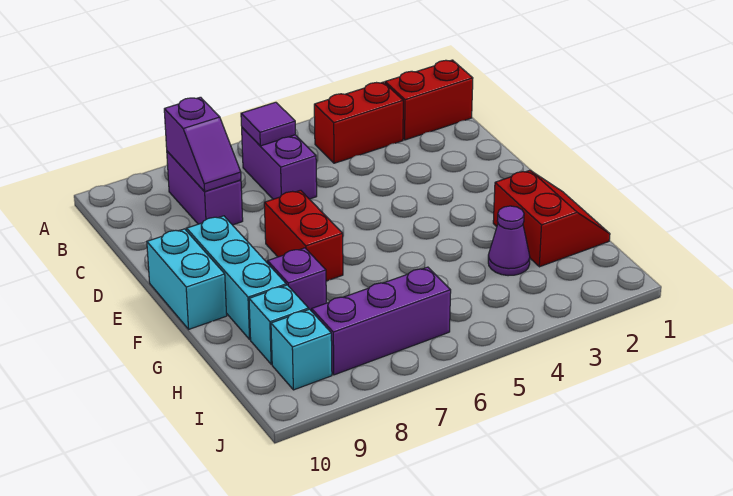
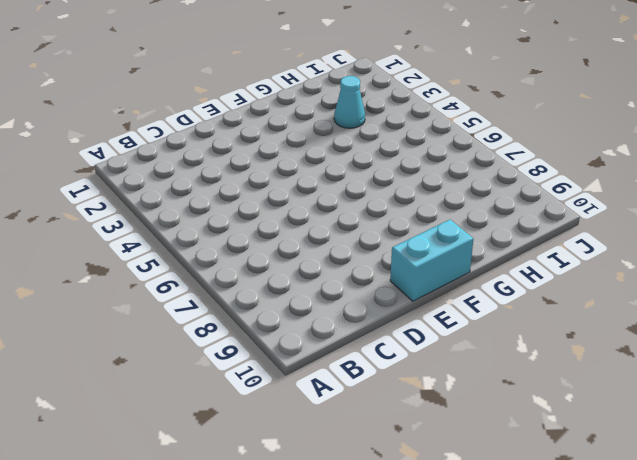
cyan cone H3 level 1 -> purple cone H3 level 1
none -> red brick B1:B2 level 1
none -> red brick B3:B4 level 1
none -> purple brick B6:C6 level 1

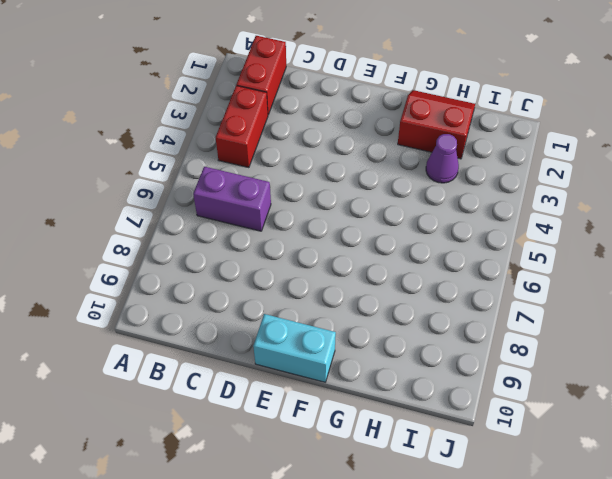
none -> purple brick B8:C8 level 1
none -> red brick E7:F7 level 1
none -> cyan brick E9:G9 level 1

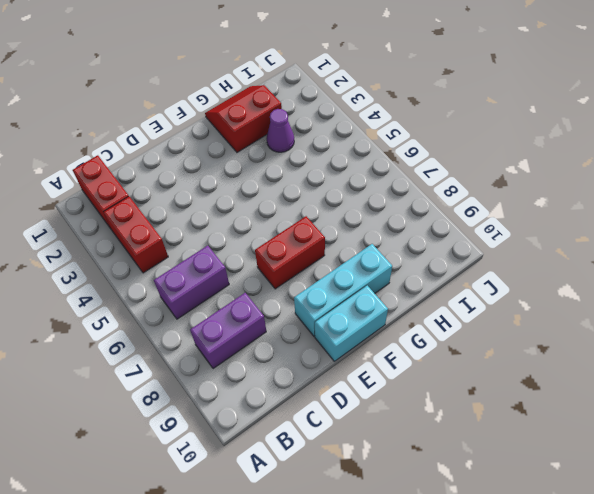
none -> purple brick G8 level 1
none -> cyan brick H9 level 1
none -> purple brick I6:I8 level 1

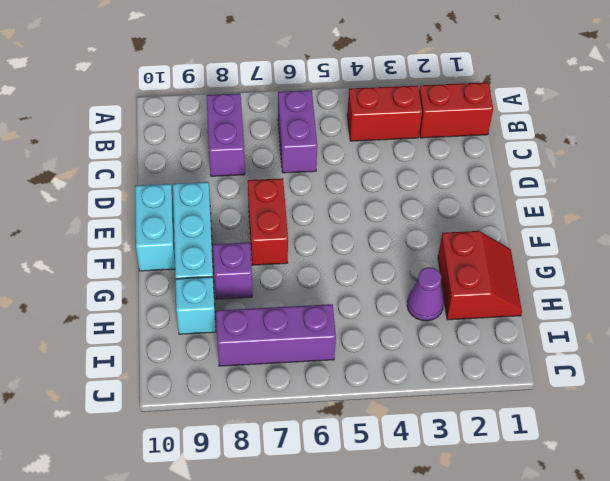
none -> cyan brick I9 level 1
none -> purple tile B6 level 2
none -> purple slope B8:C8 level 2 top B

